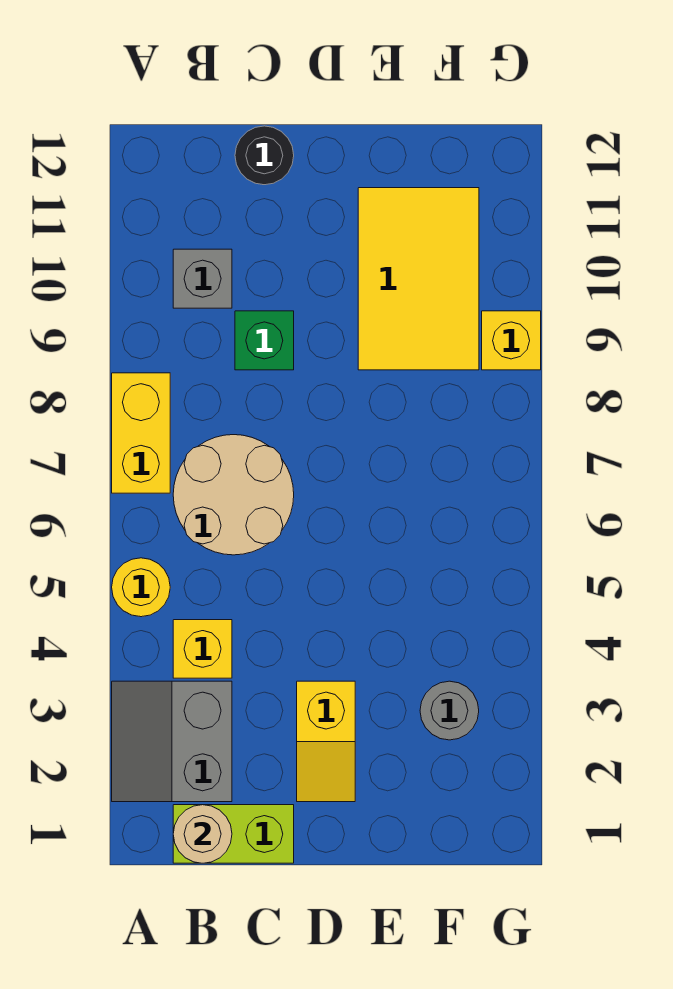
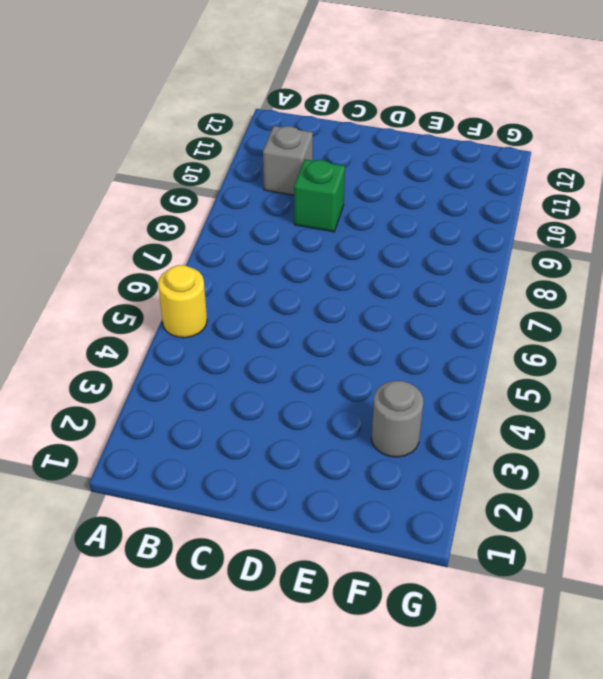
none -> grey slope A2:B3 level 1 top B
none -> yellow brick A7:A8 level 1
none -> lime brick B1:C1 level 1

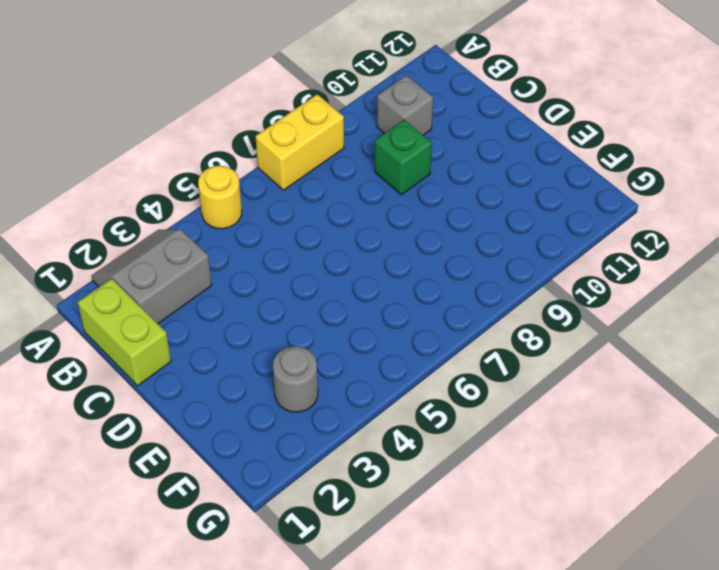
none -> yellow brick B4 level 1
none -> tan round brick B6:C7 level 1
none -> black round brick C12 level 1

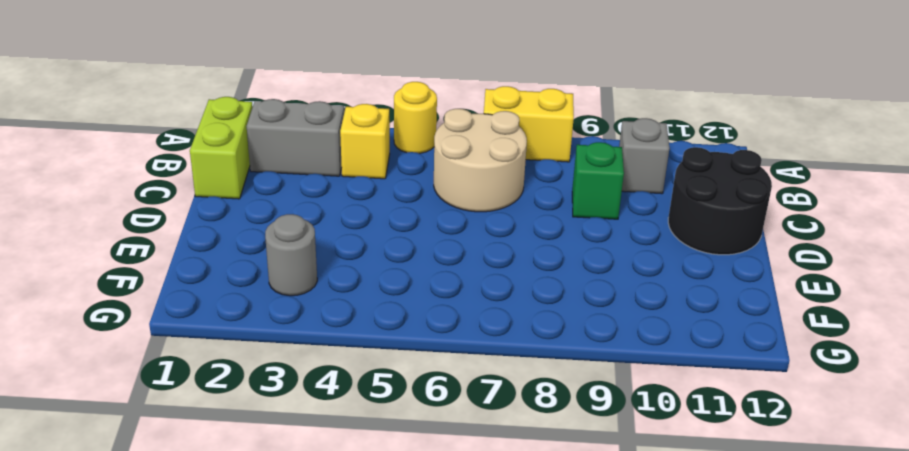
black round brick C11:D12 level 1 -> black round brick C12 level 1
none -> yellow slope D2:D3 level 1 top 3
none -> yellow tile E9:F11 level 1
none -> yellow brick G9 level 1

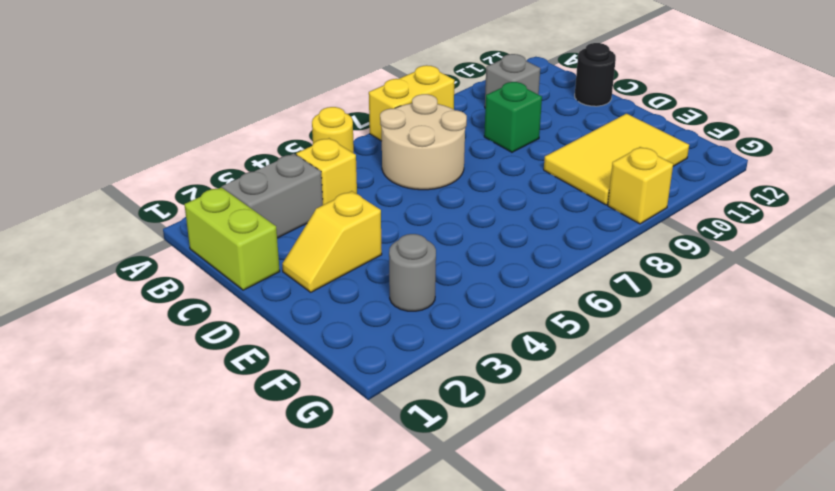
none -> tan round brick B1 level 2

